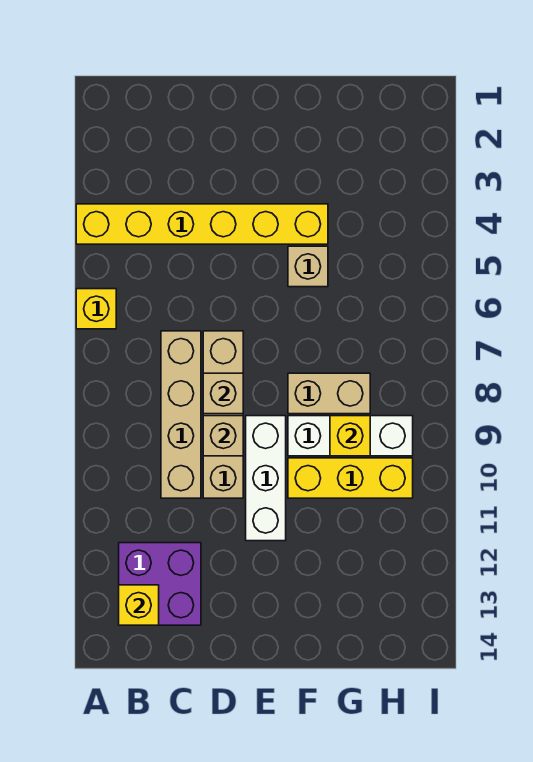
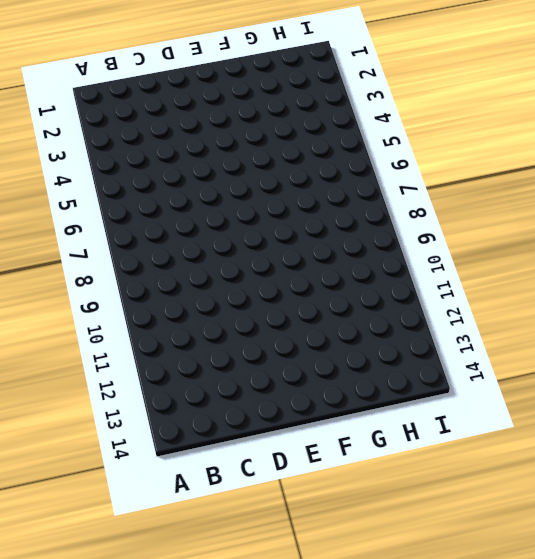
none -> yellow brick A4:F4 level 1
none -> yellow brick A6 level 1
none -> purple brick B12:C13 level 1

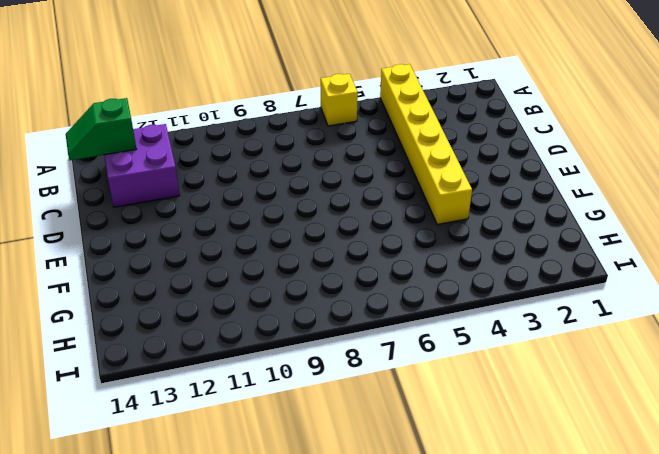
green slope B13:B14 level 2 top 13 -> yellow brick B13 level 2
none -> tan brick C7:C10 level 1
none -> tan brick D7:D10 level 1
none -> white brick E9:E11 level 1

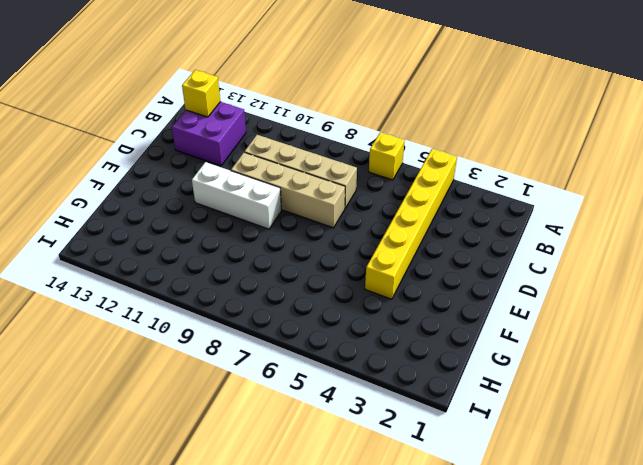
none -> tan brick F5 level 1
none -> tan brick F8:G8 level 1
none -> white brick F9:H9 level 1

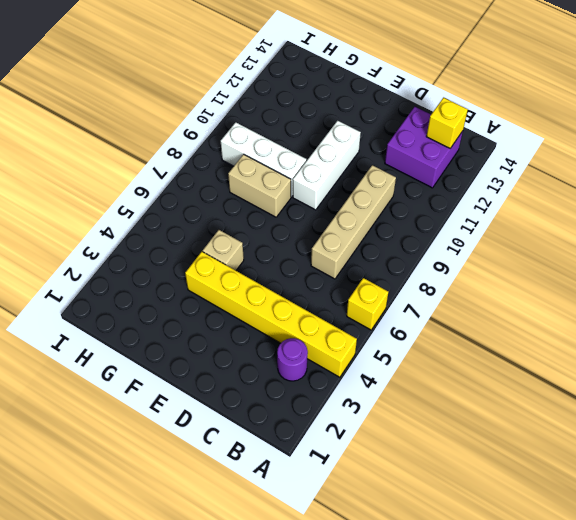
purple round brick B3 level 1 -> none
none -> tan brick D7:D10 level 1
none -> yellow brick F10:H10 level 1
none -> tan brick D8 level 2

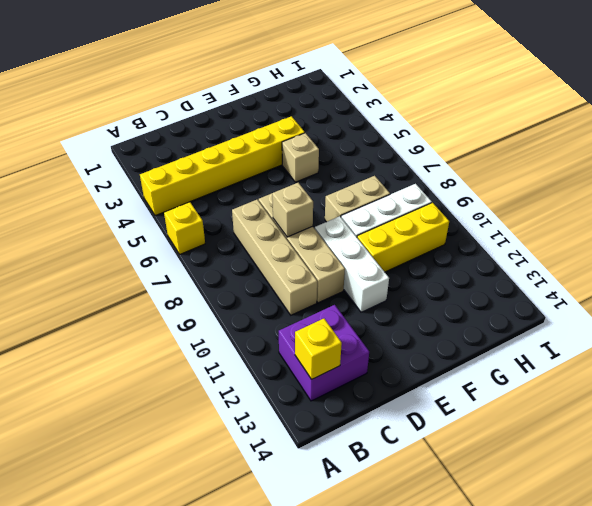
none -> tan brick D9 level 2
none -> yellow brick G9 level 2

